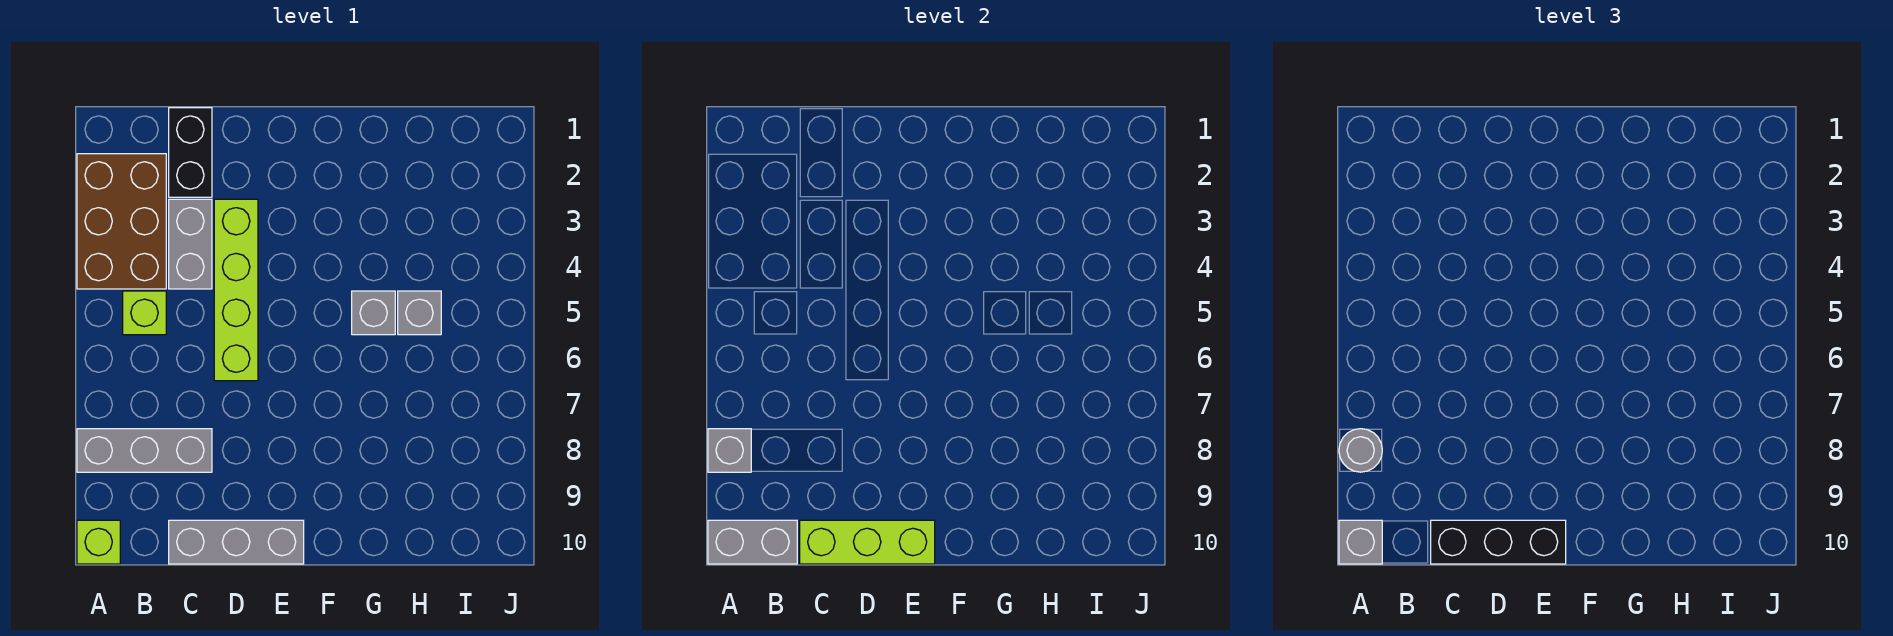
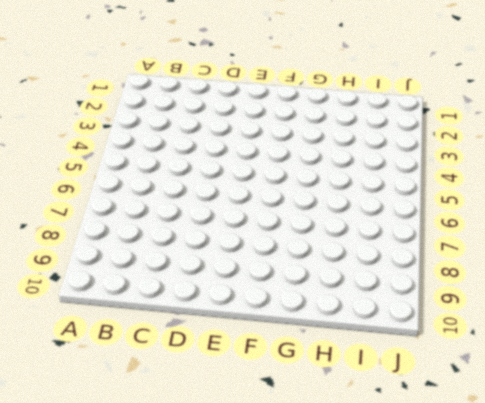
none -> brown brick A2:B4 level 1
none -> grey brick A8:C8 level 1
none -> lime brick A10 level 1

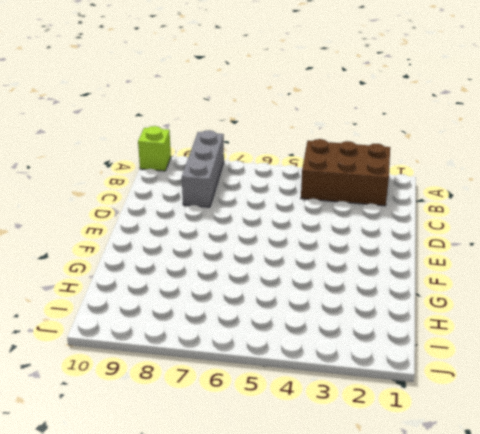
none -> lime brick B5 level 1
none -> black brick C1:C2 level 1
none -> grey brick C3:C4 level 1

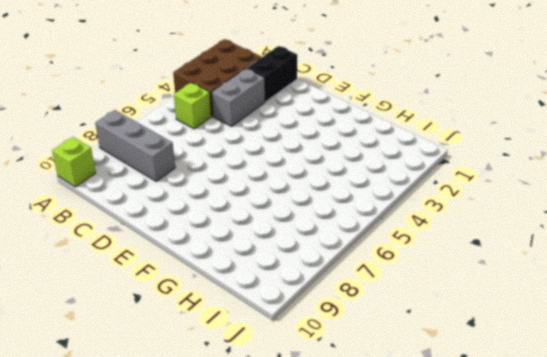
none -> grey brick C10:E10 level 1
none -> lime brick D3:D6 level 1
none -> grey brick G5 level 1

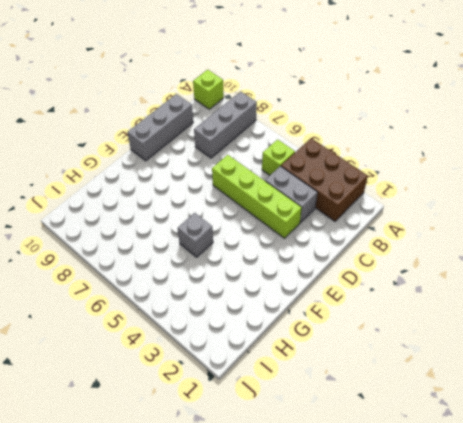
none -> black brick C1:C2 level 1
none -> grey brick H5 level 1
none -> grey brick A8 level 2

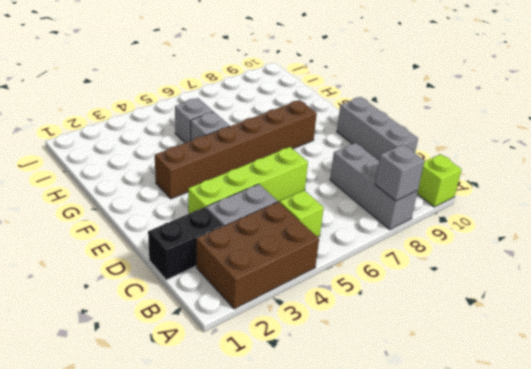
brown brick F3:F8 level 1 -> none
none -> grey brick A10:B10 level 2
none -> lime brick C10:E10 level 2
none -> grey round brick A8 level 3

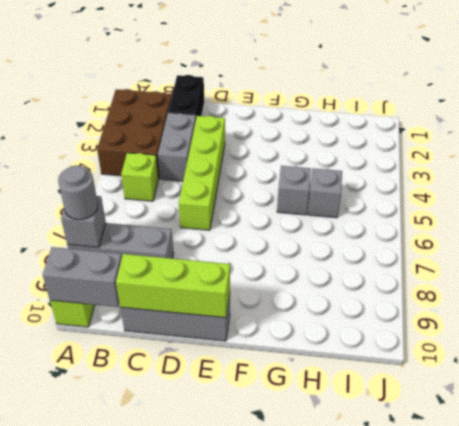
none -> grey brick A10 level 3
none -> black brick C10:E10 level 3

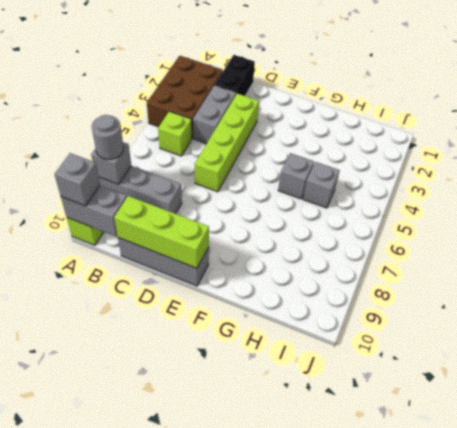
none -> black brick C10:E10 level 3

